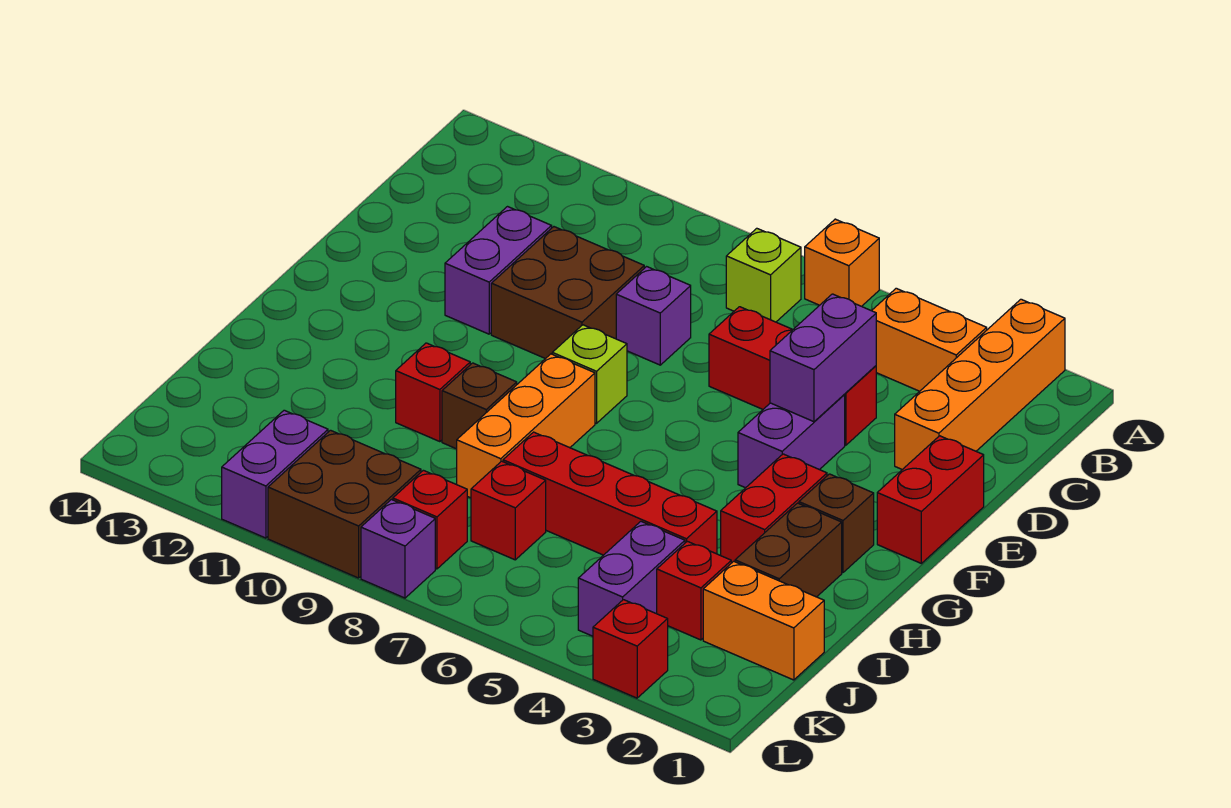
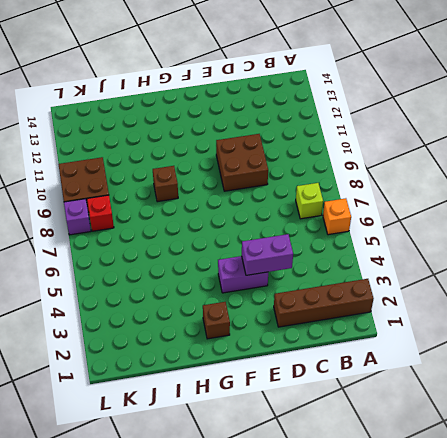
brown brick A2:D2 level 1 -> orange brick A2:D2 level 1
none -> orange brick B3:B4 level 1
none -> red brick D4:D6 level 1
none -> purple brick D8 level 1

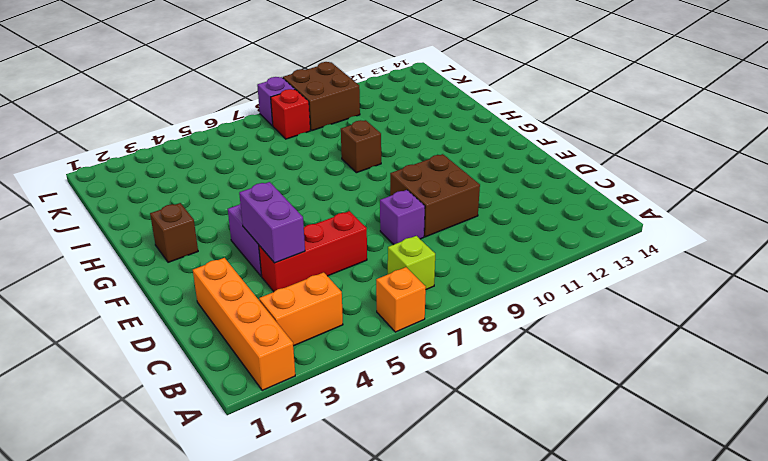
none -> purple brick D11:E11 level 1
none -> red brick E1:F1 level 1
none -> lime brick F8 level 1

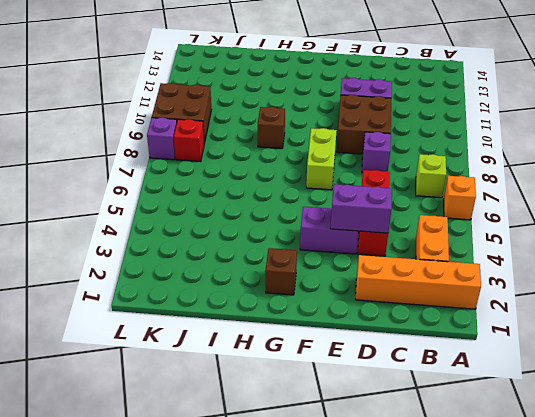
lime brick F7:F8 level 1 -> lime brick F8 level 1
none -> red brick E1:F1 level 1
none -> red brick G3:H3 level 1
none -> orange brick G8:I8 level 1

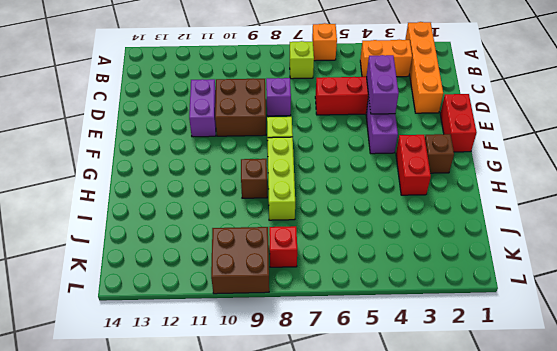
lime brick G8:I8 level 1 -> orange brick G8:I8 level 1
none -> brown brick H2:I2 level 1
none -> red brick H10 level 1
none -> red brick I4:I7 level 1

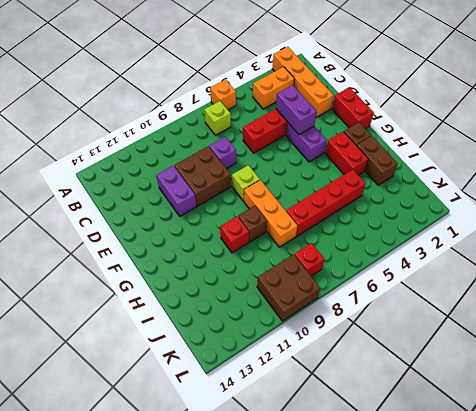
none -> orange brick J1:J2 level 1
none -> red brick J3 level 1
none -> purple brick J4:K4 level 1

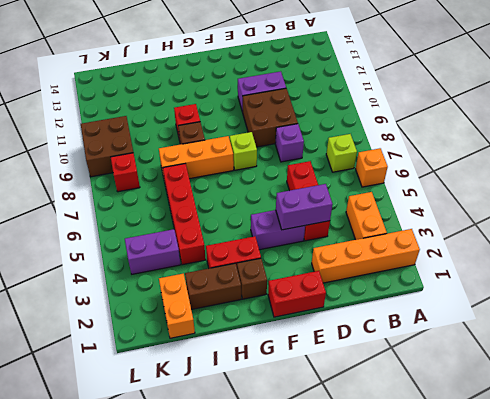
none -> red brick J3 level 1
none -> red brick J7 level 1
none -> purple brick K11:L11 level 1

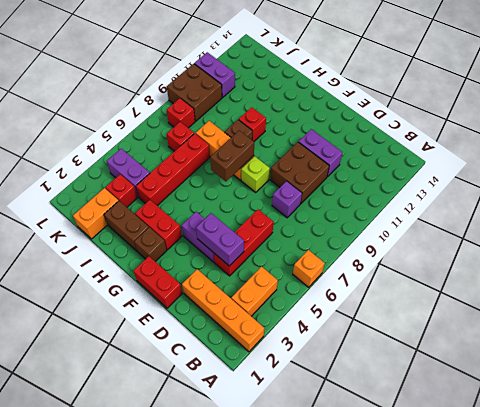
brown brick G7:G8 level 2 -> none
none -> lime brick B7 level 1
none -> red brick L3 level 1
none -> purple brick L8 level 1

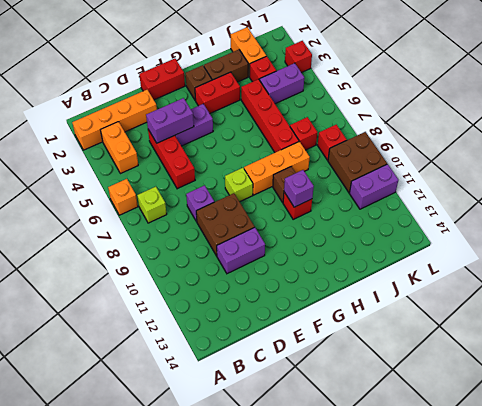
purple brick H10 level 2 -> purple brick L8 level 1

